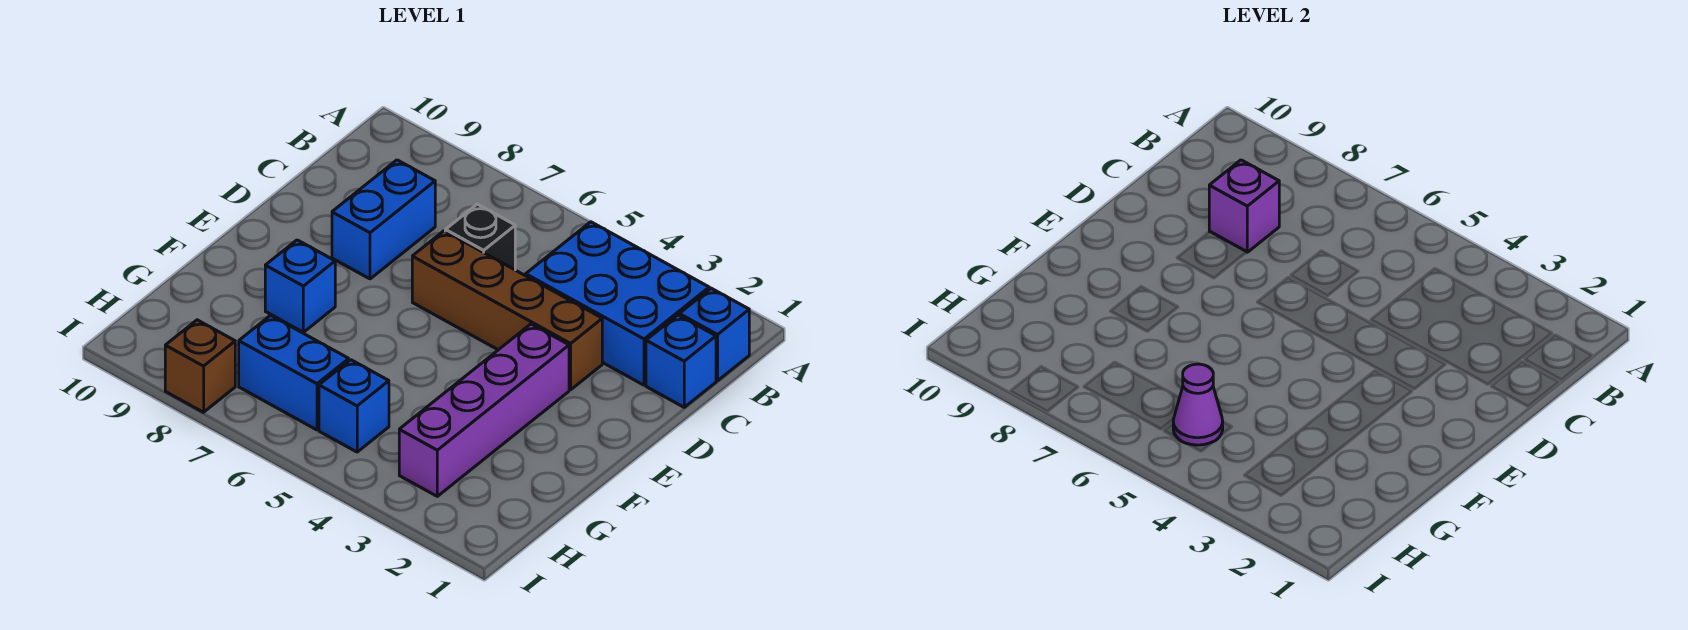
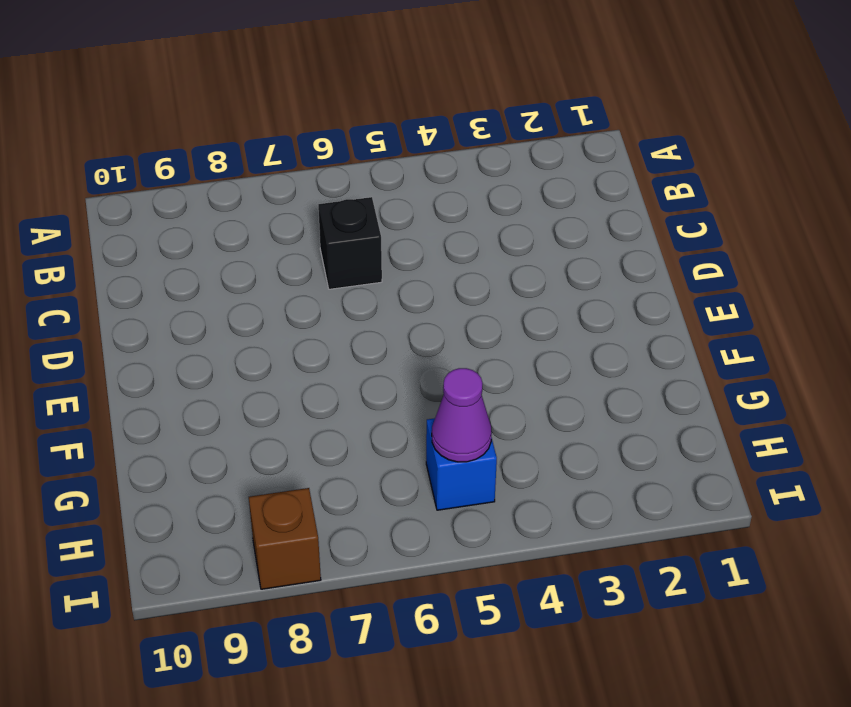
none -> blue brick B1 level 1
none -> blue brick B2:C4 level 1
none -> blue brick C1 level 1

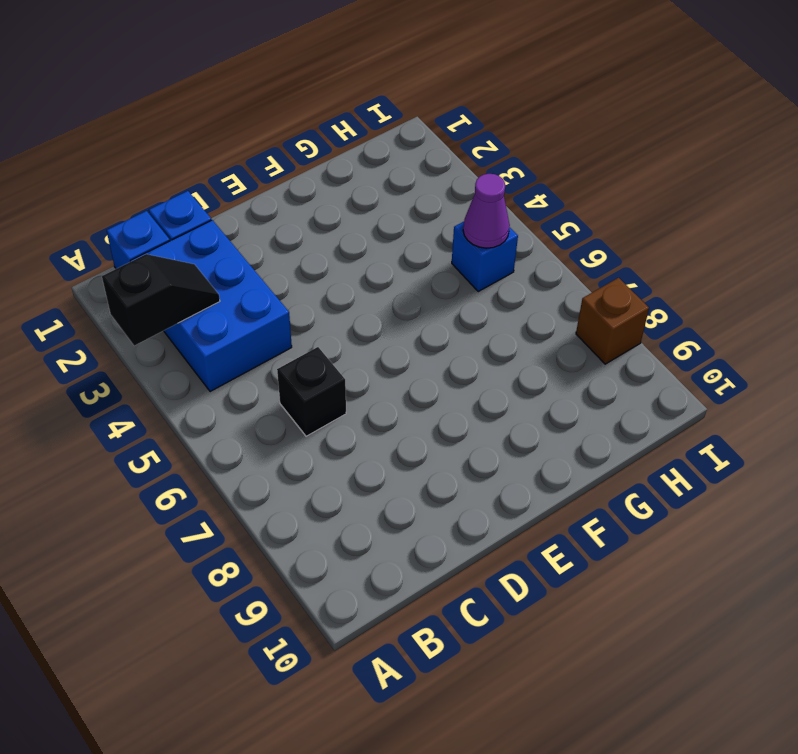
black slope A3:B3 level 2 top A -> none
none -> blue brick C8:D8 level 1
none -> brown brick D3:D6 level 1
none -> purple brick E3:H3 level 1

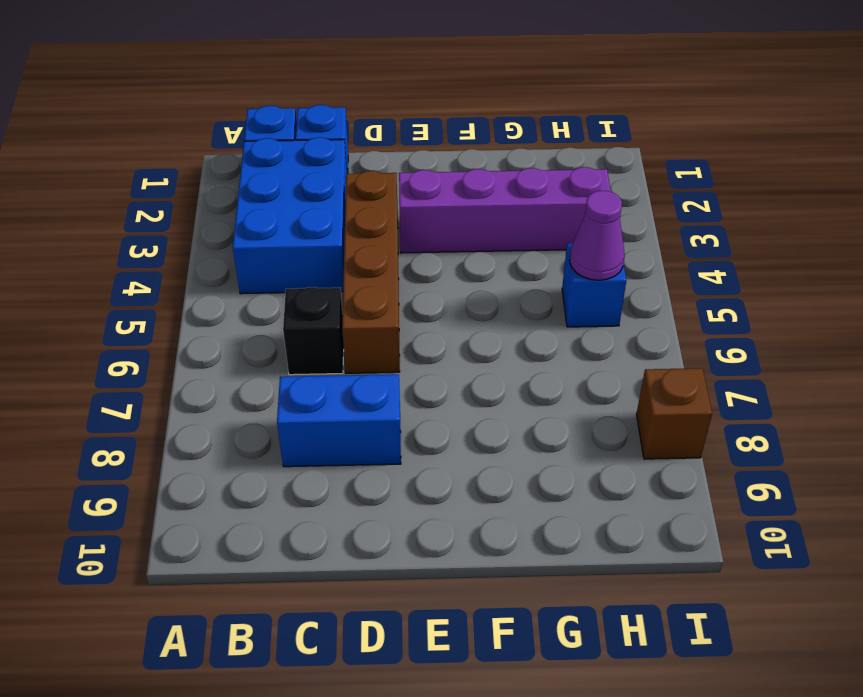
none -> blue brick F8 level 1
none -> blue brick H6:H7 level 1
none -> purple brick C8 level 2

